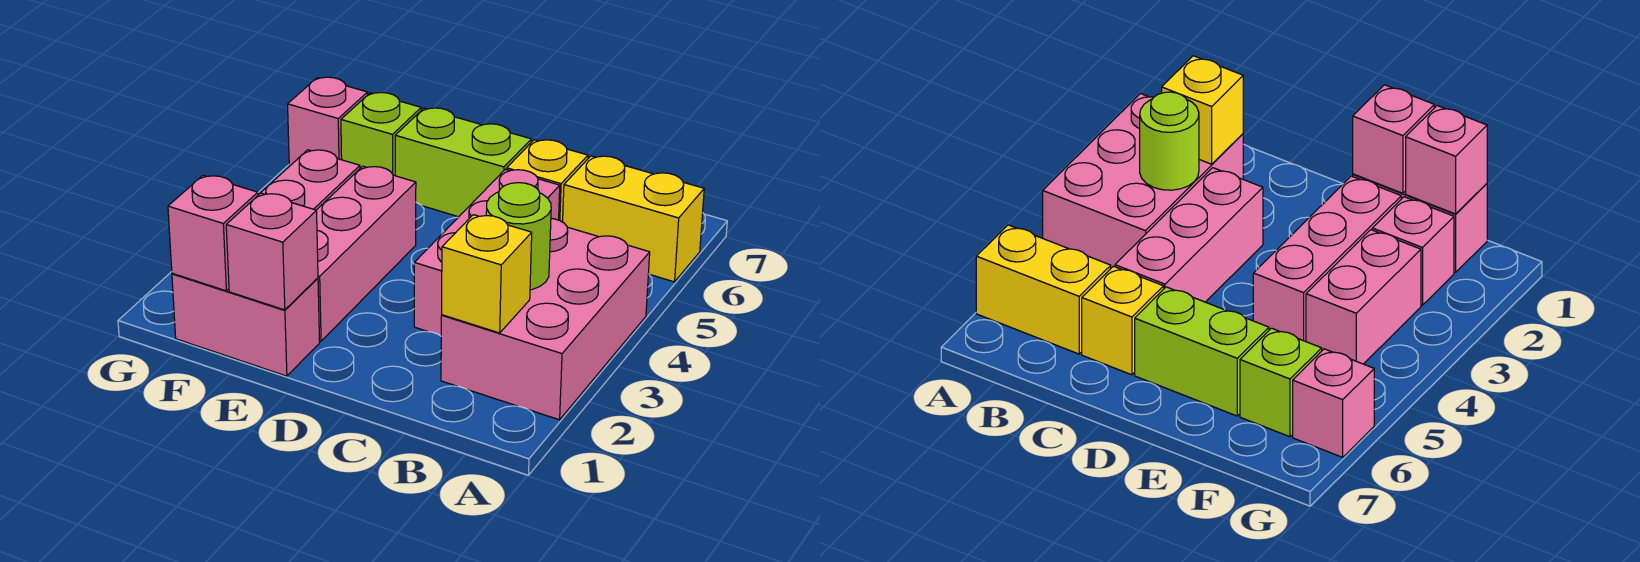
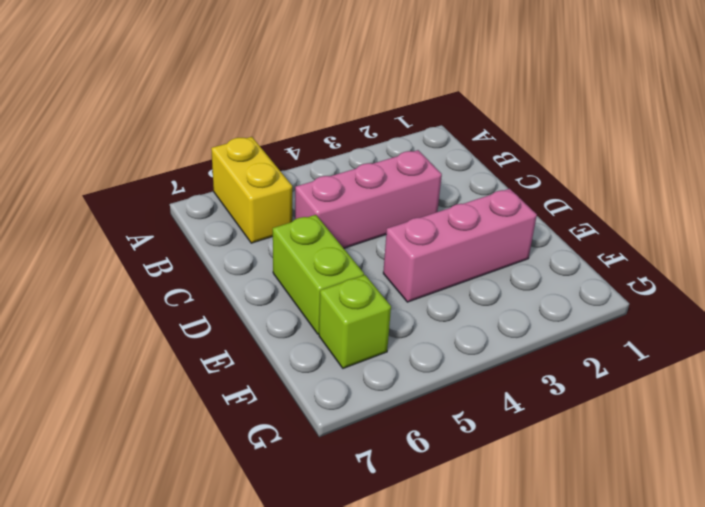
none -> pink brick A2:B4 level 1
none -> yellow brick C6 level 1
none -> pink brick E1:F1 level 1

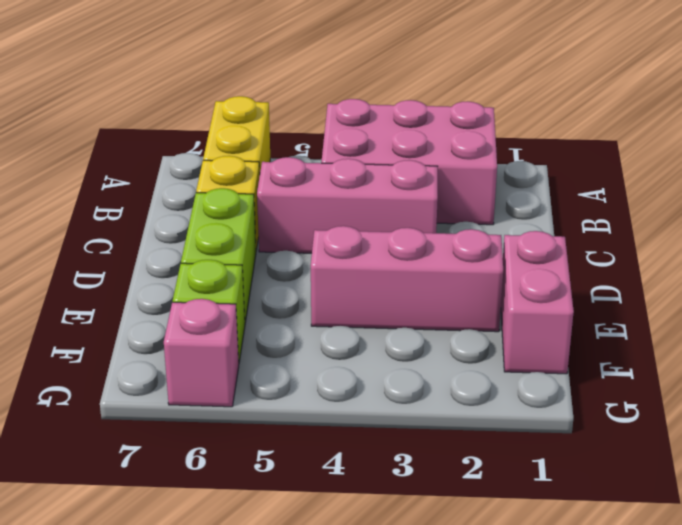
none -> pink brick F2 level 1
none -> pink brick F3:F4 level 1
none -> yellow brick B2 level 2

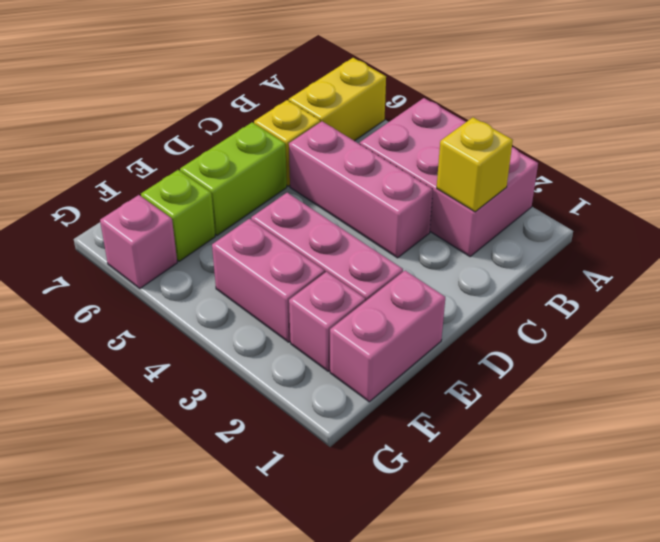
none -> lime round brick B3 level 2
none -> pink brick E1 level 2
none -> pink brick F1 level 2

